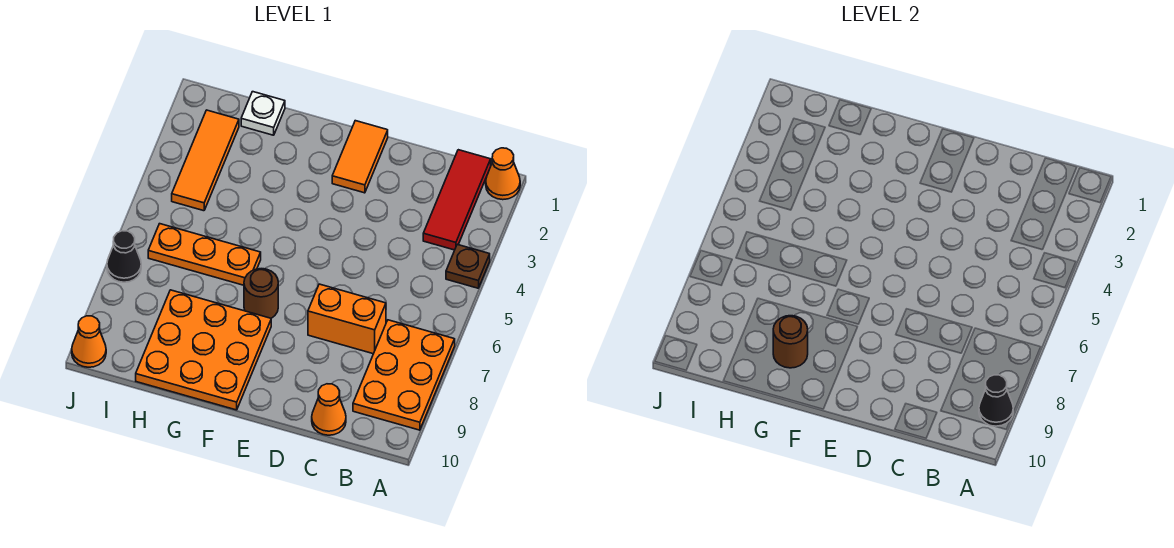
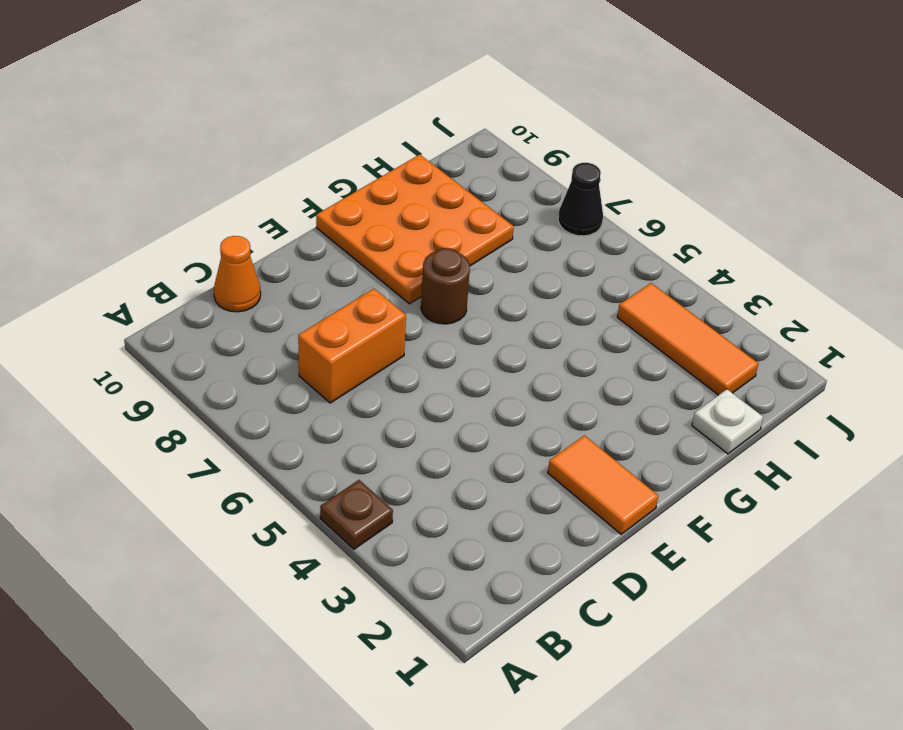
none -> orange cone A1 level 1
none -> orange plate A7:B9 level 1
none -> red tile B1:B3 level 1

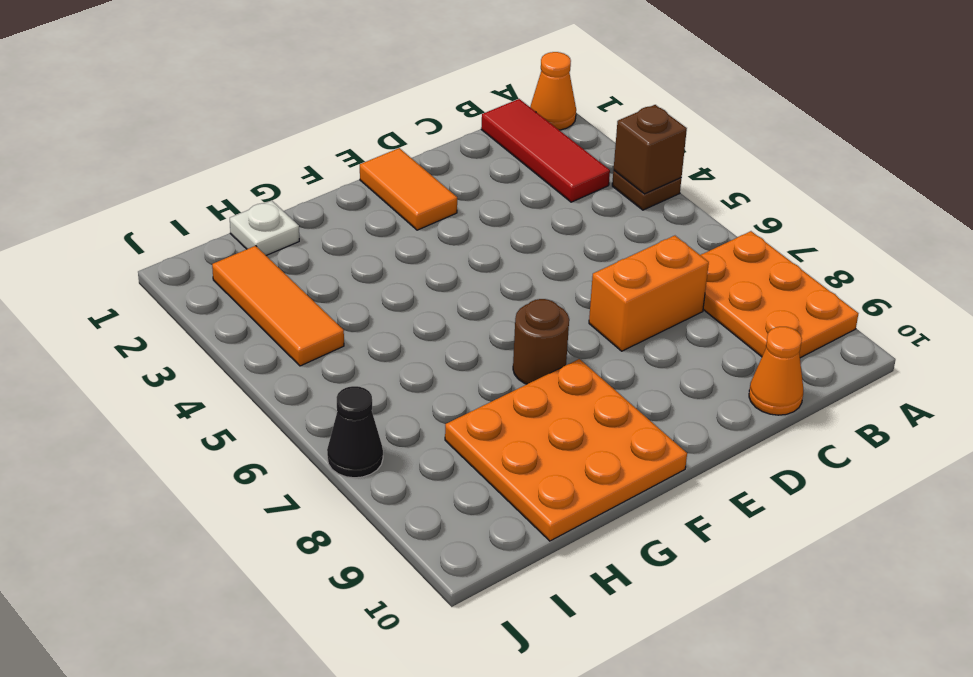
brown brick A4 level 2 -> none
none -> orange plate G6:I6 level 1
none -> orange cone J10 level 1
none -> black cone A9 level 2

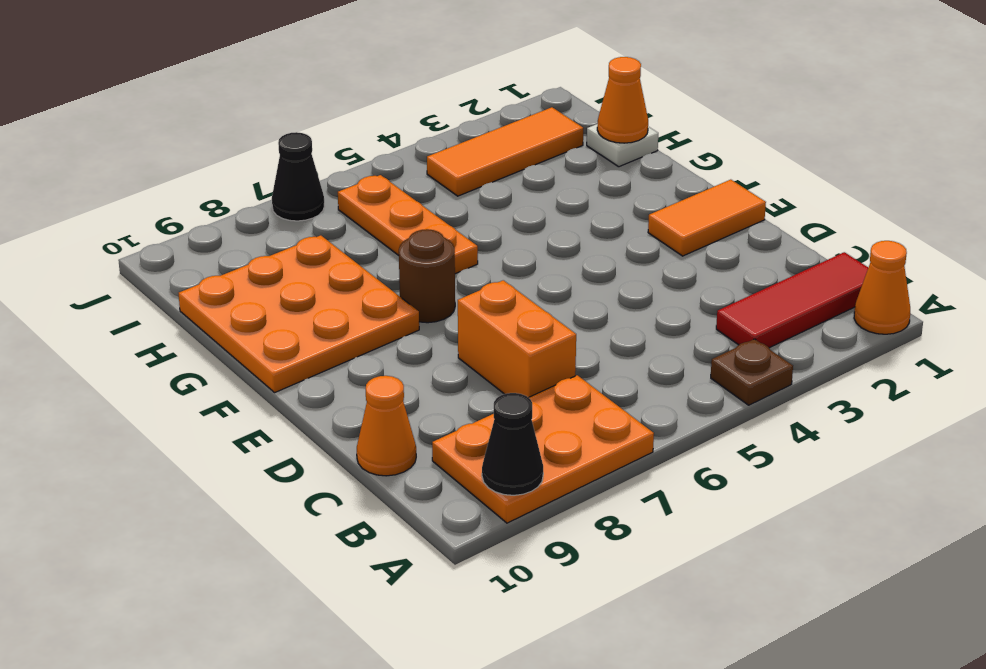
orange cone H1 level 2 -> orange cone J10 level 1
none -> brown round brick G9 level 2

